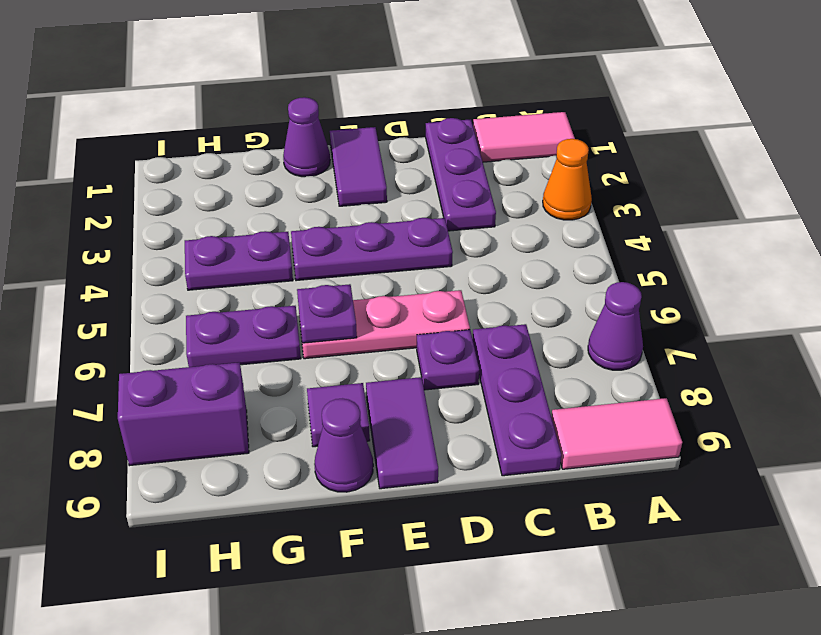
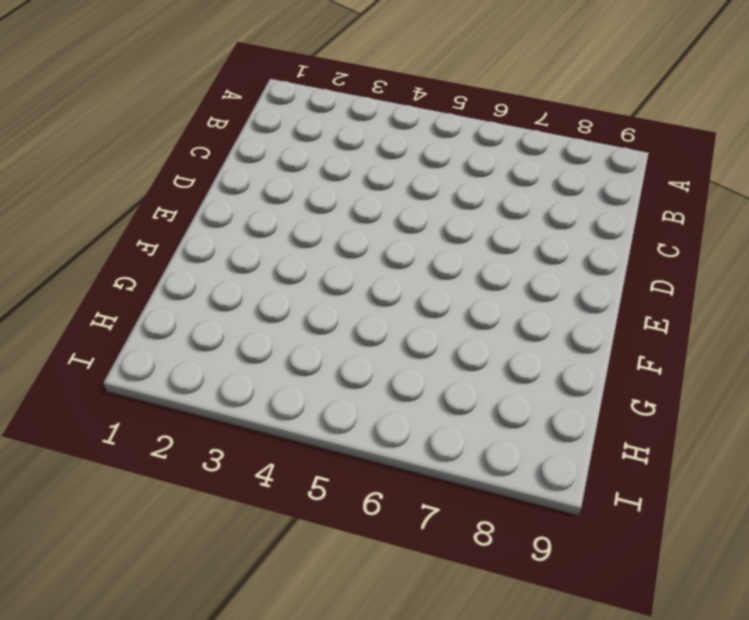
none -> pink tile A1:B1 level 1
none -> orange cone A3 level 1
none -> purple cone A7 level 1

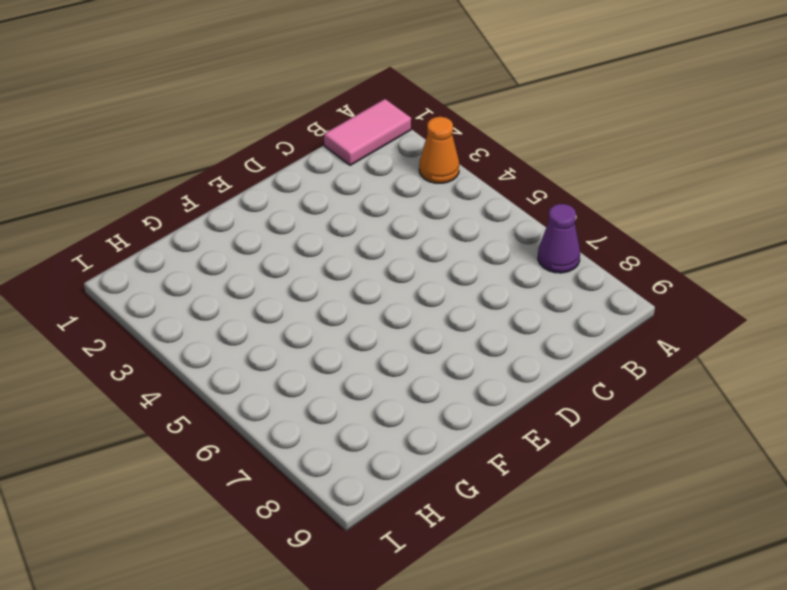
none -> pink tile A9:B9 level 1
none -> purple plate C1:C3 level 1
none -> purple plate C7:C9 level 1

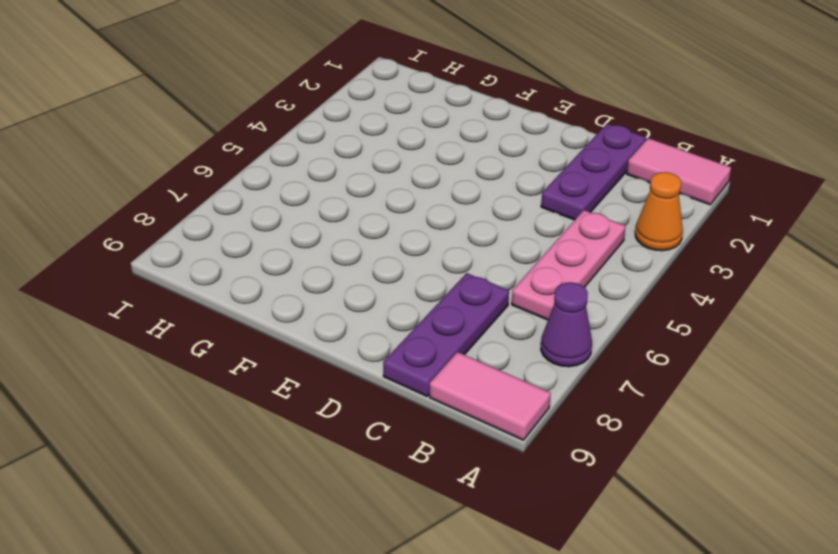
pink plate B4:B6 level 1 -> pink plate D6:F6 level 1
none -> purple plate D4:F4 level 1
none -> purple plate D7 level 1
none -> purple tile E1:E2 level 1

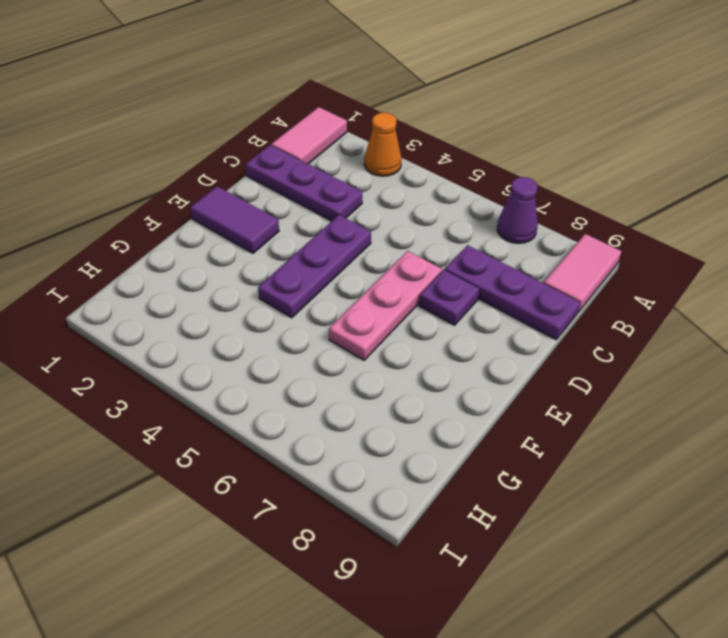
none -> purple tile E8:E9 level 1
none -> purple cone F1 level 1
none -> purple tile F8 level 1

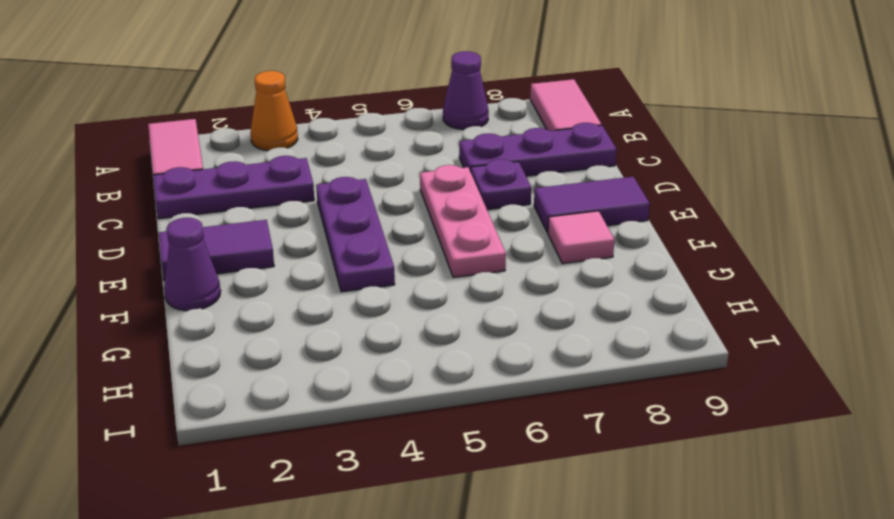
pink tile F8 level 1 -> purple tile F8 level 1
none -> purple cone F9 level 1
none -> purple plate G4:H4 level 1
none -> purple plate G6:H6 level 1

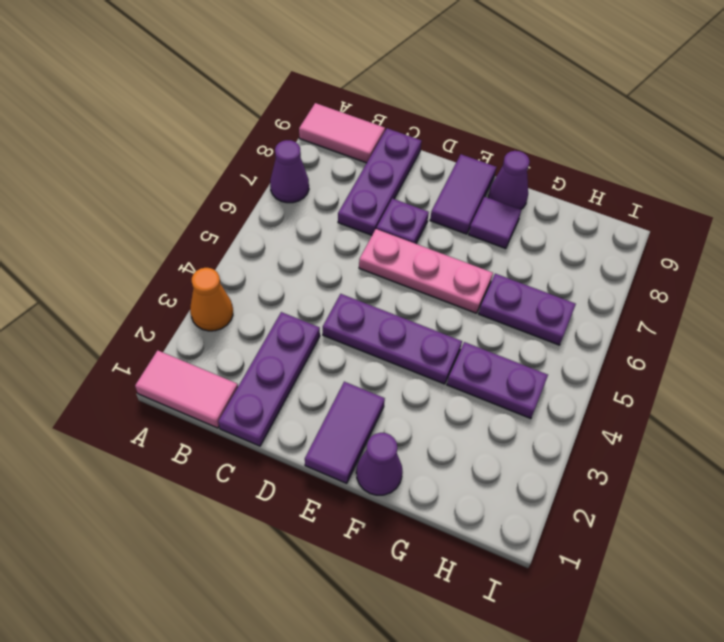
none -> purple brick H8:I8 level 1
none -> purple plate F6 level 2

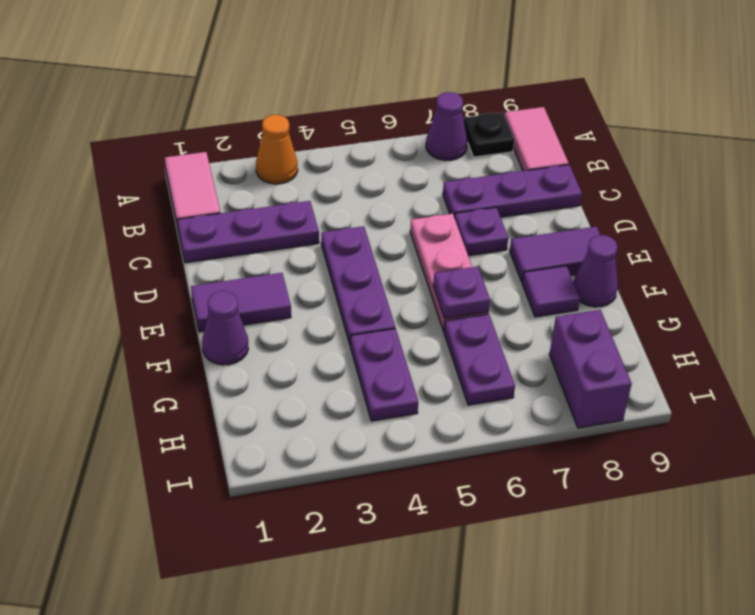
black plate A8 level 1 -> none

